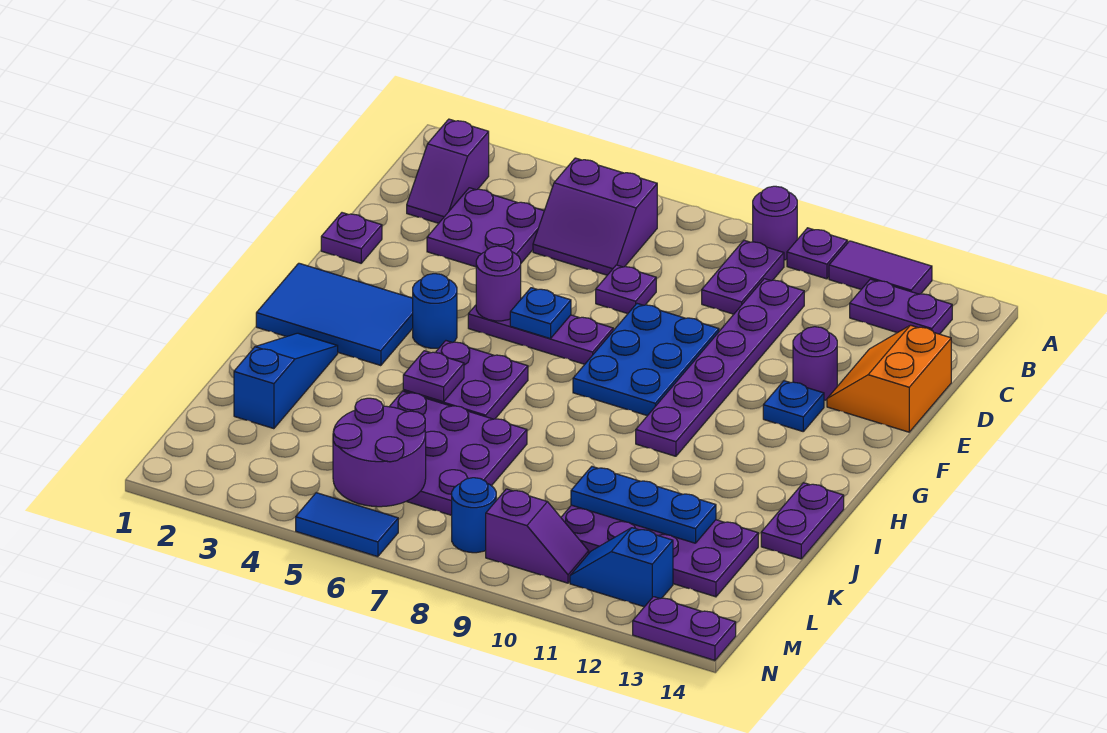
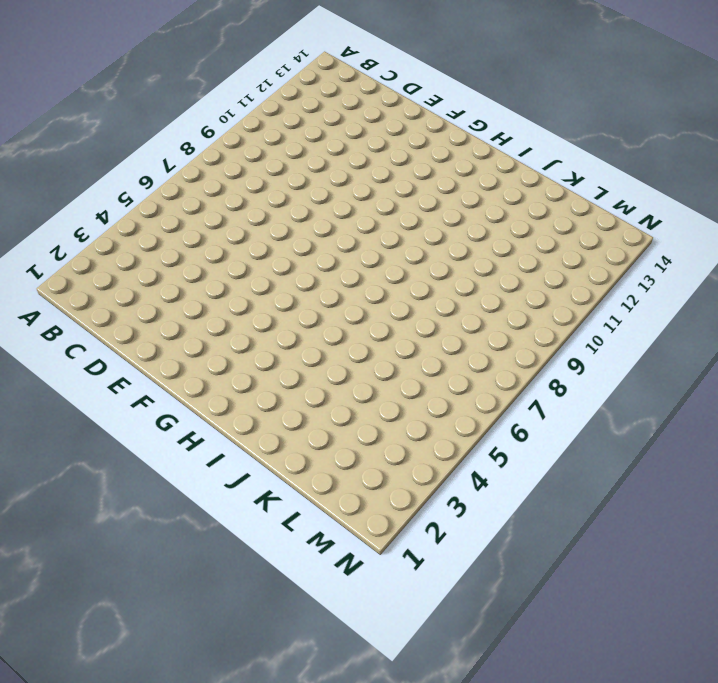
none -> purple round brick A9 level 1
none -> purple plate A10 level 1
none -> purple tile A11:A12 level 1
none -> purple slope B2:C2 level 1 top B

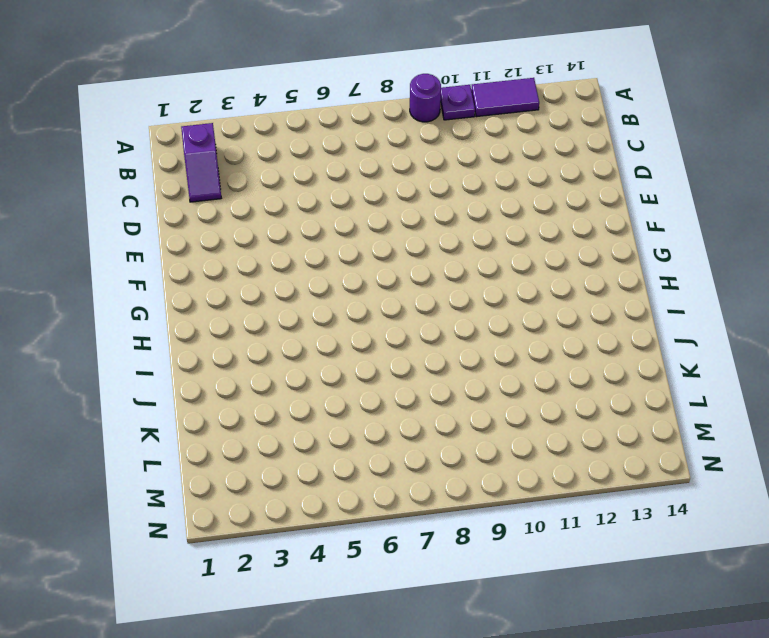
none -> purple slope B5:C6 level 1 top B
none -> purple plate B9:C9 level 1
none -> purple plate B12:B13 level 1
none -> purple plate C3:D4 level 1

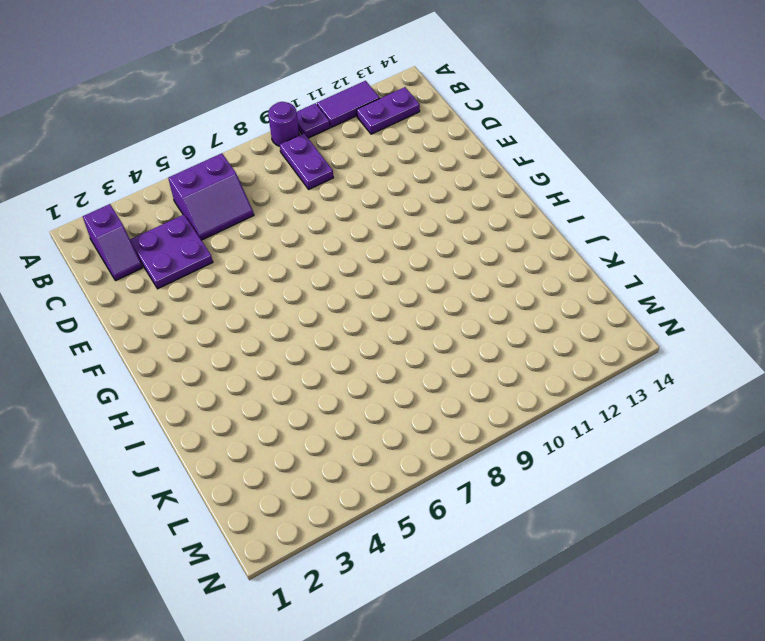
none -> purple plate C10:H10 level 1
none -> purple plate D7 level 1
none -> orange slope D13:E14 level 1 top 14
none -> purple plate E1 level 1

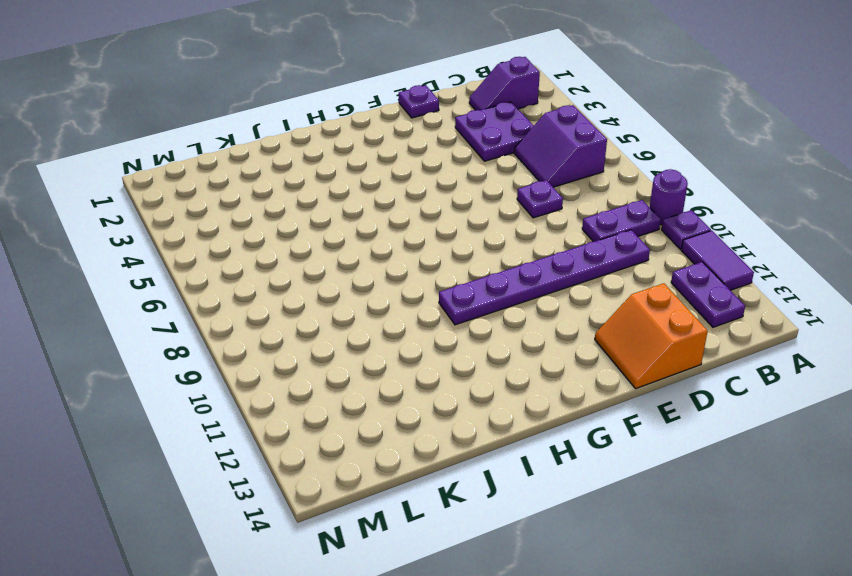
orange slope D13:E14 level 1 top D -> orange slope D13:E14 level 1 top 14
none -> blue plate E8:G9 level 1
none -> purple round brick E12 level 1
none -> purple plate F5:F7 level 1
none -> blue plate F12 level 1

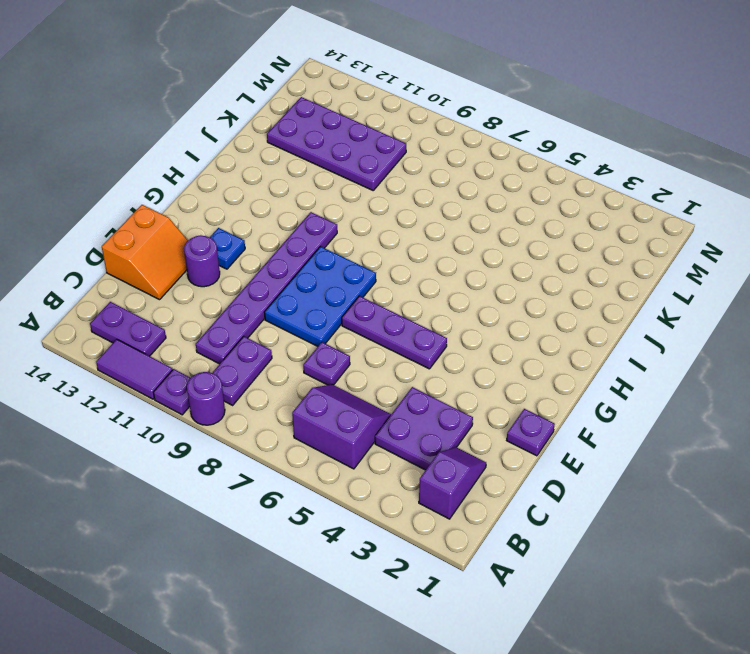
none -> blue tile G1:H3 level 1
none -> blue round brick G4 level 1
none -> purple plate H5:I6 level 1
none -> blue slope I2:K2 level 1 top K

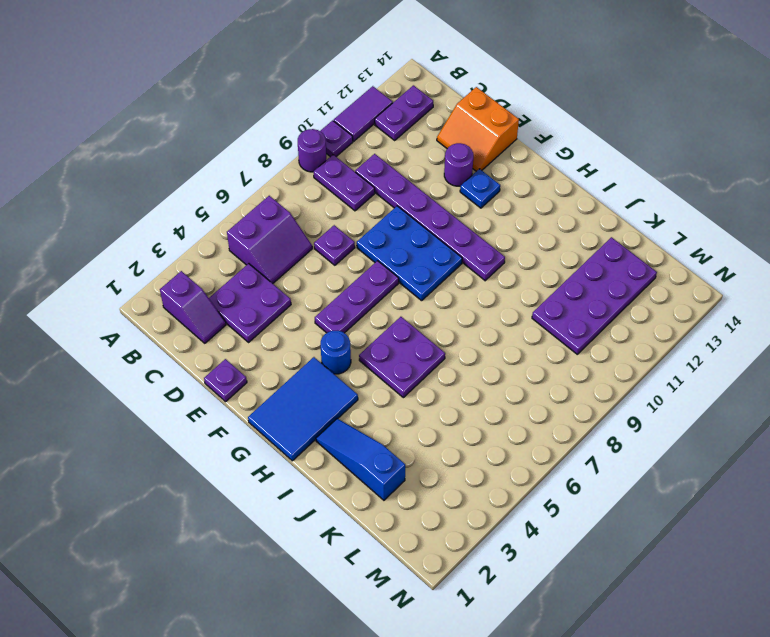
none -> purple plate I14:J14 level 1
none -> purple plate J5:L7 level 1
none -> blue round brick M8 level 1
none -> purple slope M9:M10 level 1 top 9

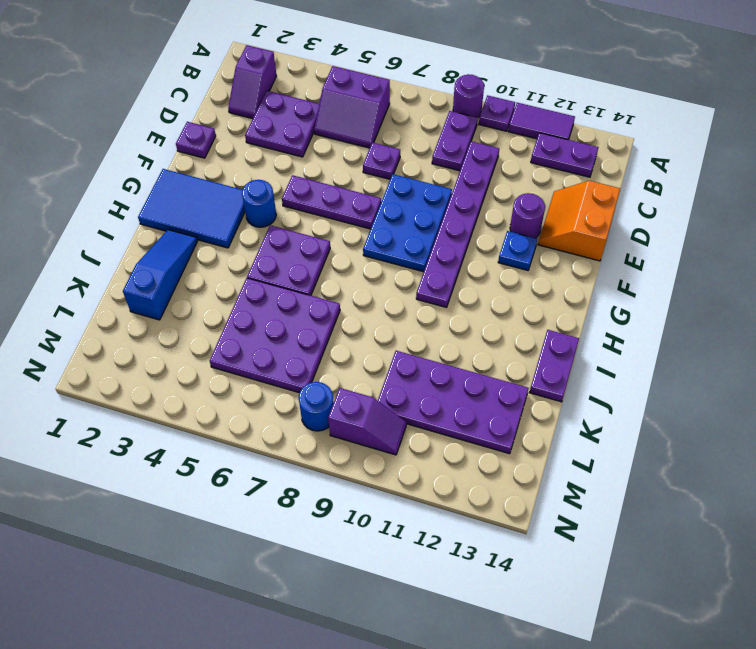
none -> blue slope M11:M12 level 1 top 12
none -> blue tile N5:N6 level 1
none -> purple plate N13:N14 level 1
none -> purple round brick F5 level 2

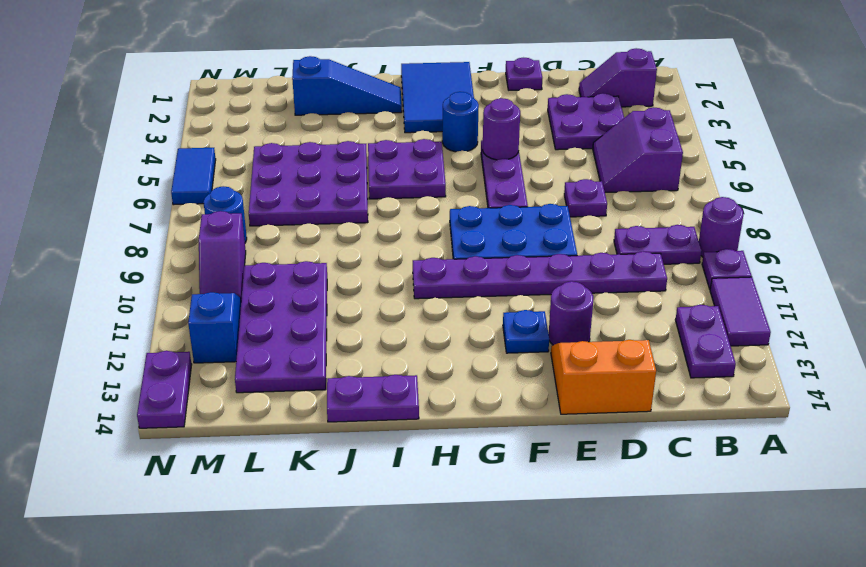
none -> blue plate F6 level 2
none -> purple plate I5 level 2
none -> blue plate K10:K12 level 2
none -> purple round brick L5:M6 level 2

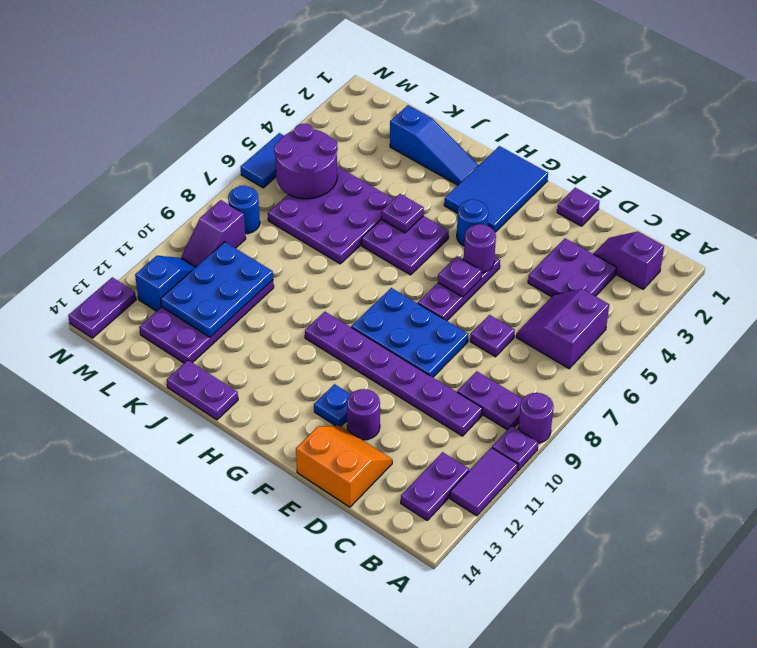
purple plate F6 level 2 -> blue plate F6 level 2
blue plate K10:L12 level 2 -> blue plate K10:K12 level 2

